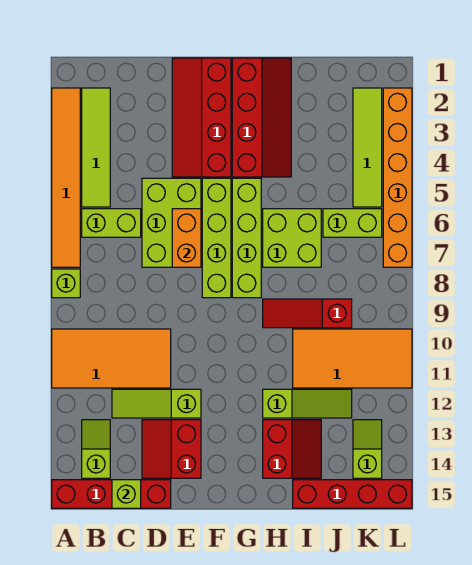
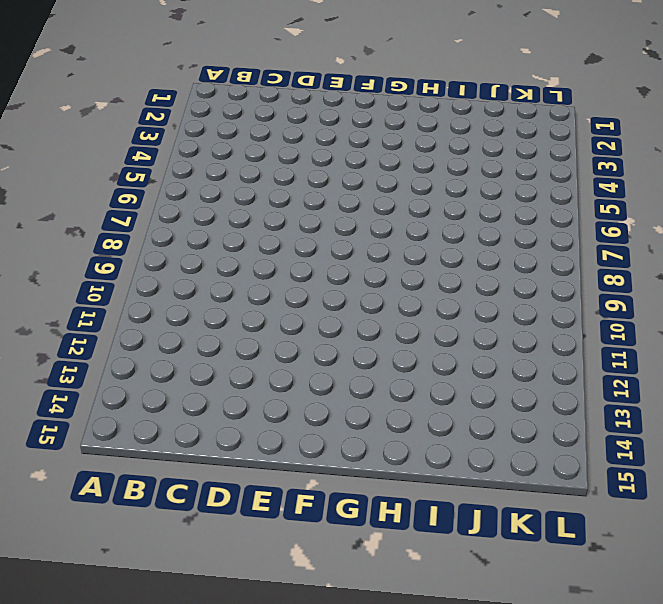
none -> orange tile A2:A7 level 1
none -> lime brick A8 level 1
none -> orange tile A10:D11 level 1

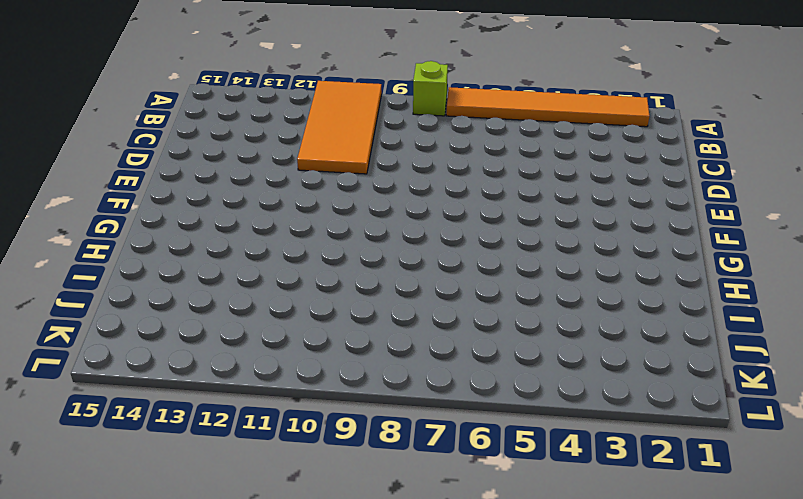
none -> red brick A15:D15 level 1
none -> lime tile B2:B5 level 1
none -> lime brick B6:C6 level 1

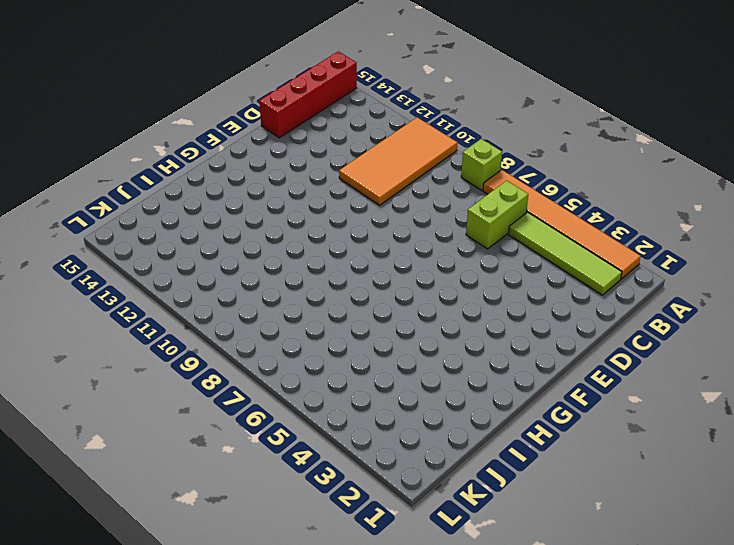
none -> lime slope B13:B14 level 1 top 14
none -> lime slope C12:E12 level 1 top E
none -> lime brick D5:E7 level 1

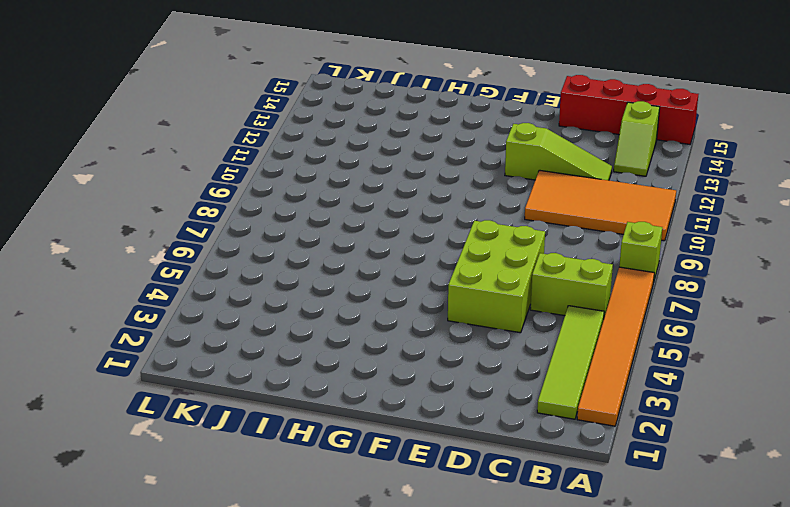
none -> red slope D13:E14 level 1 top E
none -> red slope E1:F4 level 1 top F
none -> lime brick F5:F8 level 1

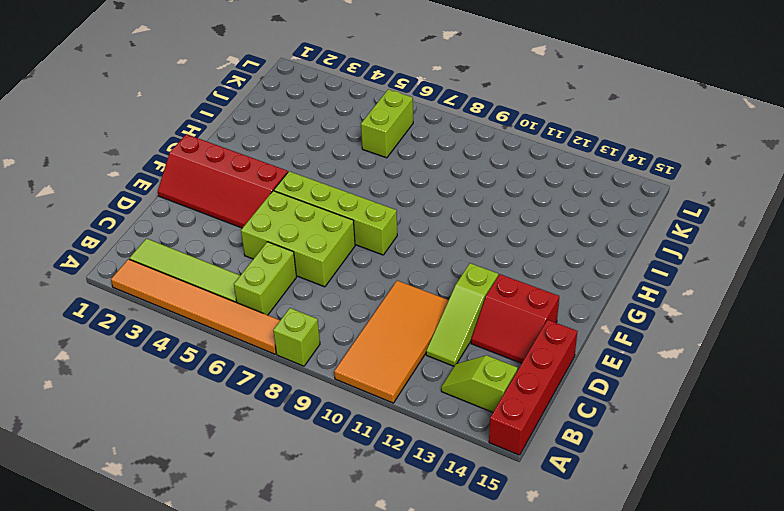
none -> red slope G1:H4 level 1 top G
none -> lime brick G5:G8 level 1
none -> lime brick H6:I7 level 1

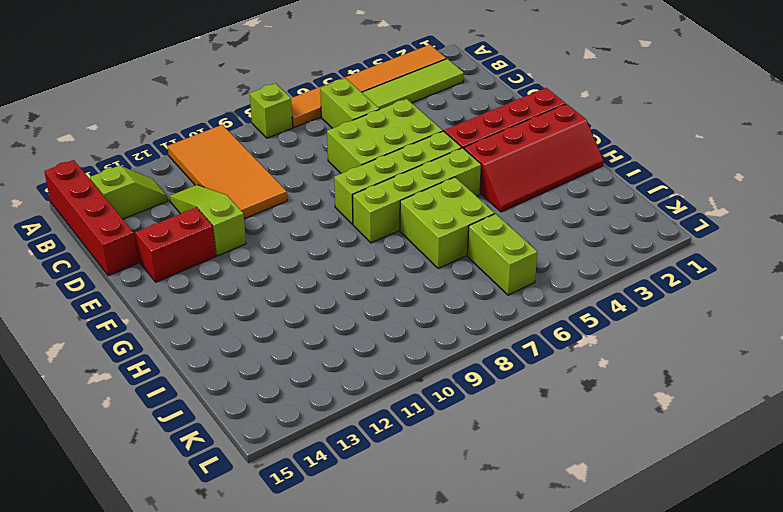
none -> red slope H9:J9 level 1 top J
none -> lime slope H12:J12 level 1 top H
none -> red slope H13:I14 level 1 top H

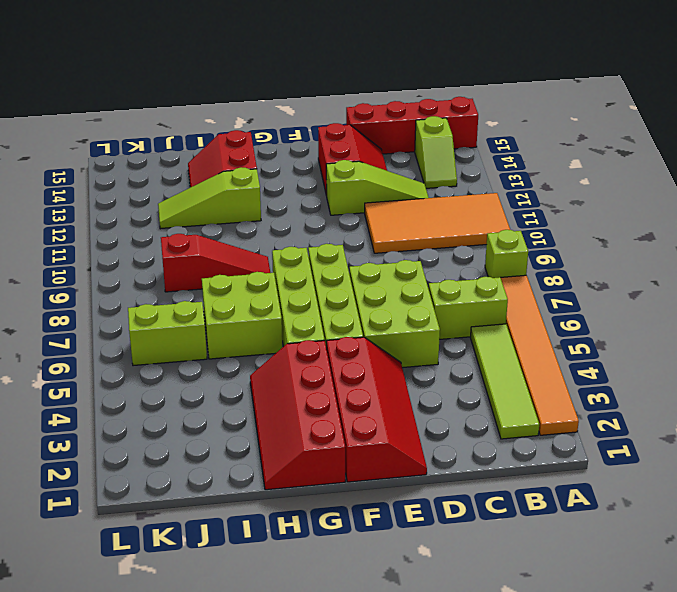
none -> orange tile I10:L11 level 1
none -> red brick I15:L15 level 1
none -> lime tile K2:K5 level 1

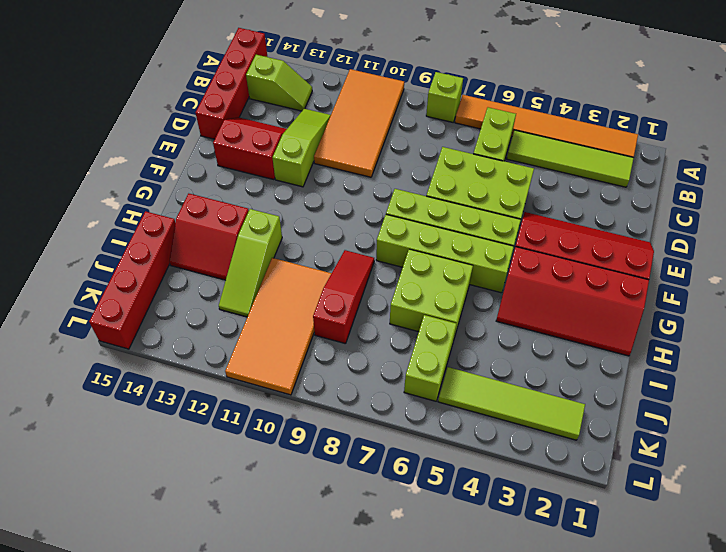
none -> lime slope K13:K14 level 1 top 14
none -> orange brick L2:L7 level 1
none -> lime brick C15 level 2

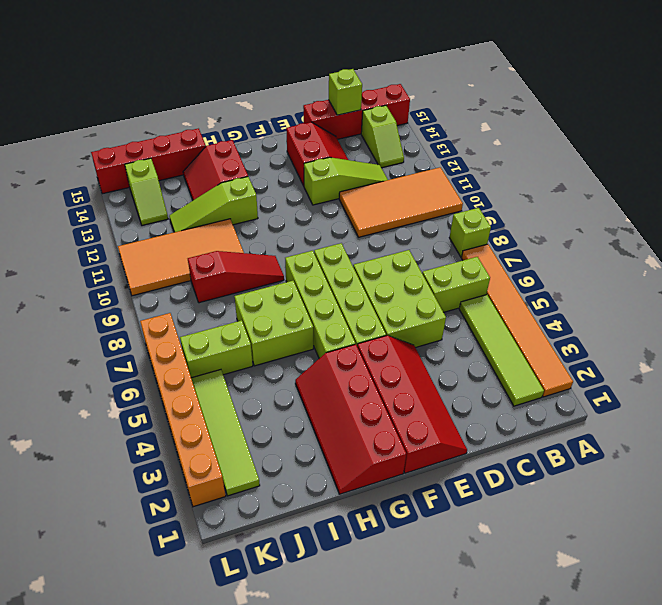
none -> orange brick E6:E7 level 2

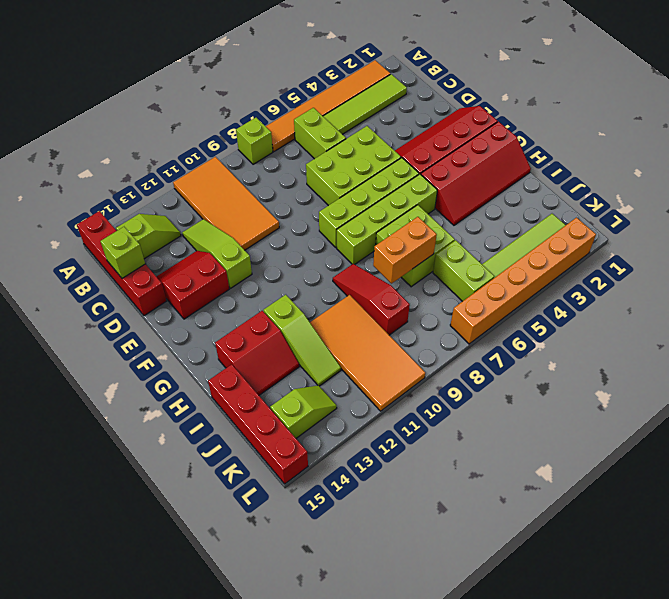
orange brick I7:I8 level 2 -> orange brick E6:E7 level 2

